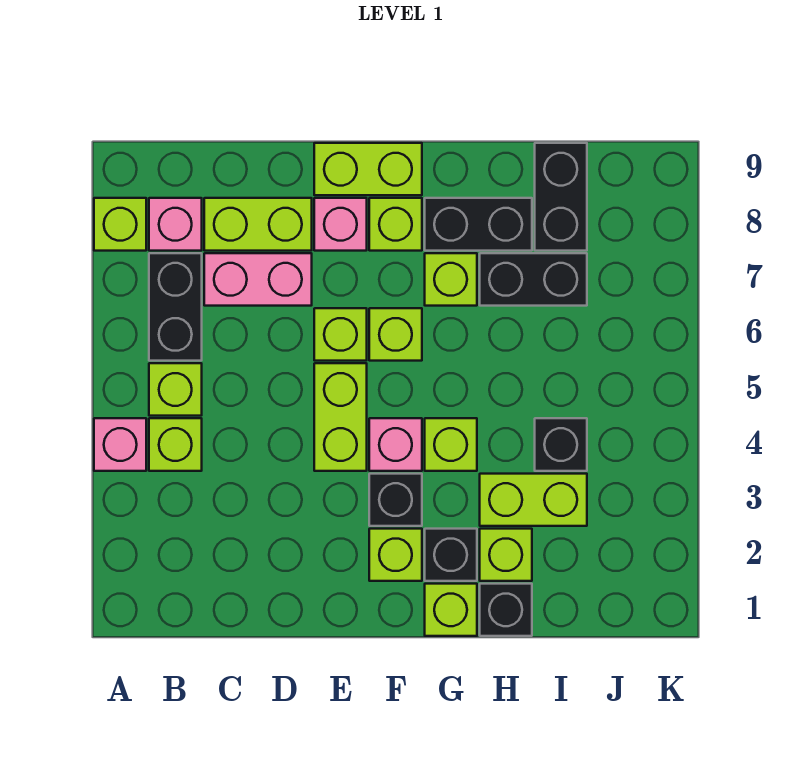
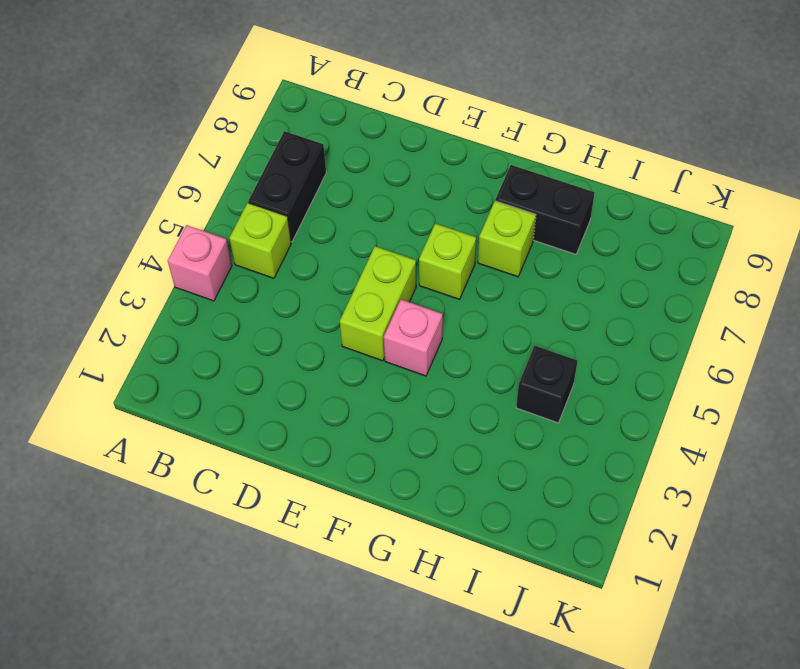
none -> lime brick A8 level 1
none -> lime brick B4 level 1
none -> pink brick B8 level 1

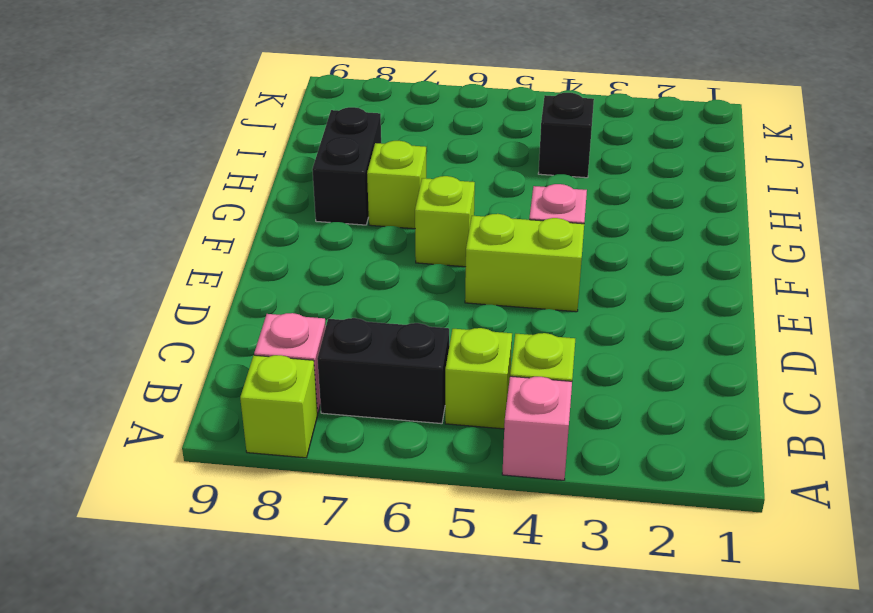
none -> pink brick C7:D7 level 1
none -> lime brick C8:D8 level 1
none -> lime brick E6 level 1

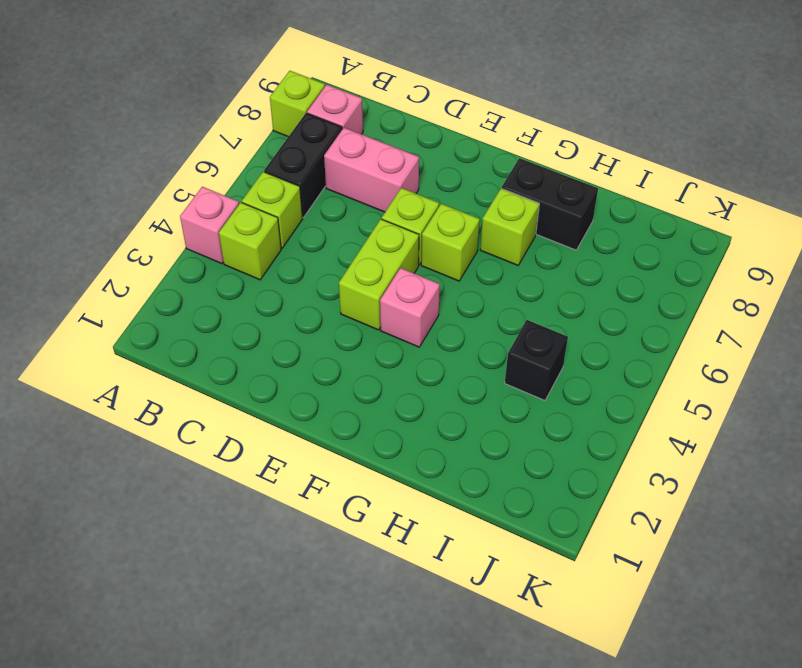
none -> lime brick C8:D8 level 1
none -> pink brick E8 level 1
none -> lime brick E9:F9 level 1

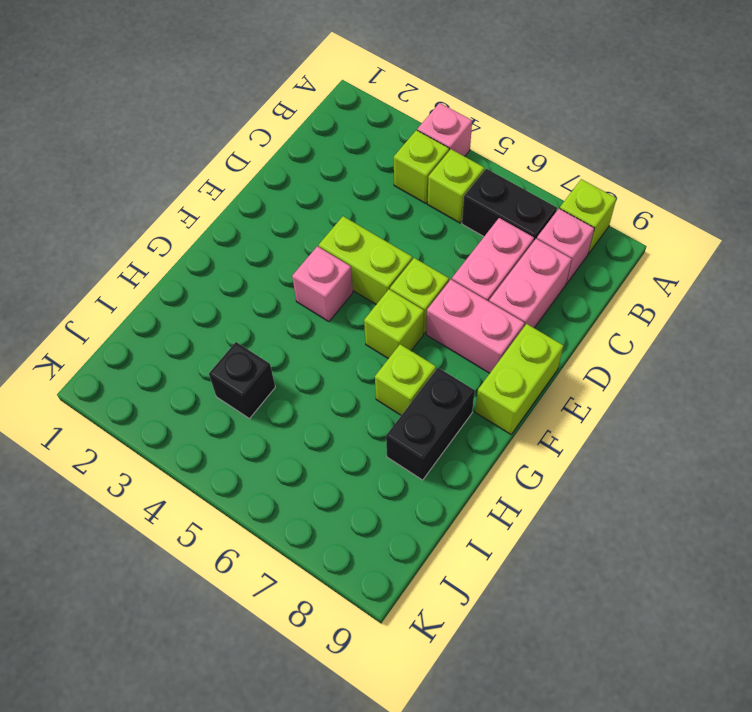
pink brick C8:D8 level 1 -> lime brick C8:D8 level 1
pink brick E7:E8 level 1 -> pink brick E8 level 1
none -> lime brick F2 level 1
none -> black brick F3 level 1
none -> lime brick F8 level 1

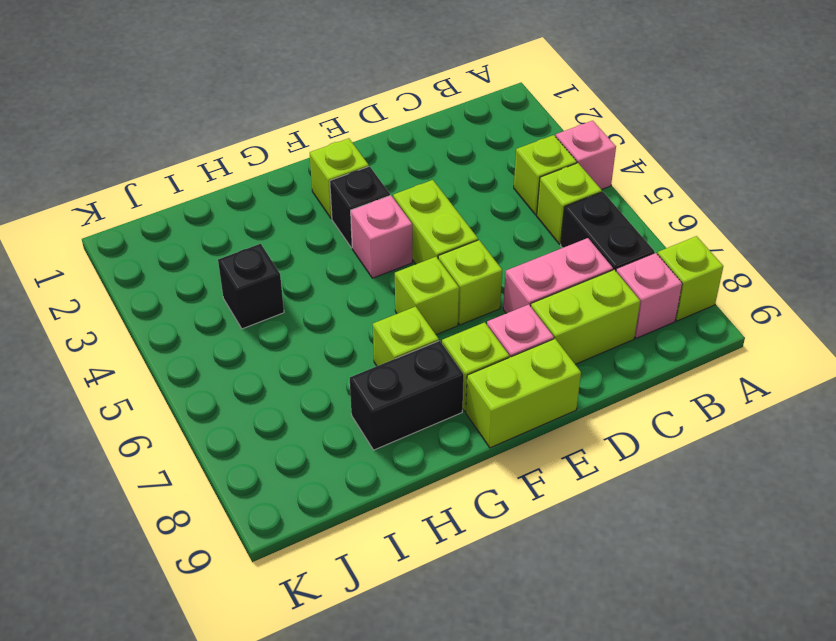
none -> lime brick G1 level 1
none -> black brick G2 level 1
none -> lime brick G4 level 1

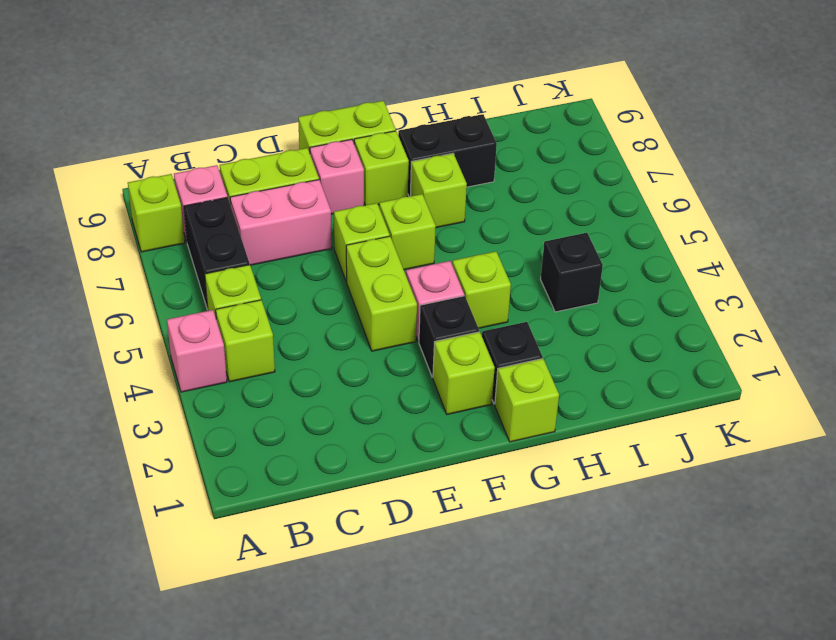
none -> black brick H1 level 1
none -> lime brick H2 level 1
none -> lime brick H3:I3 level 1

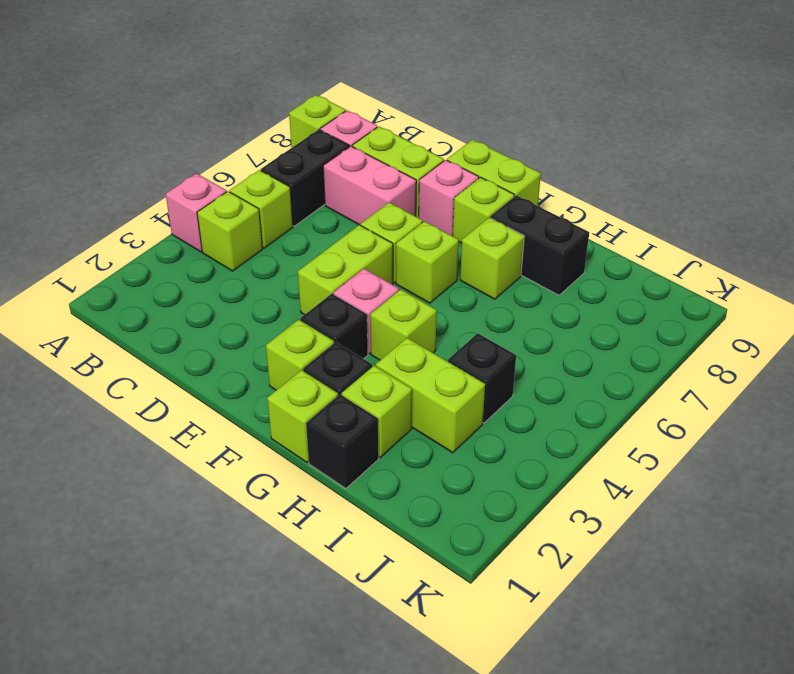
none -> black brick H7:I7 level 1
none -> black brick I8:I9 level 1

